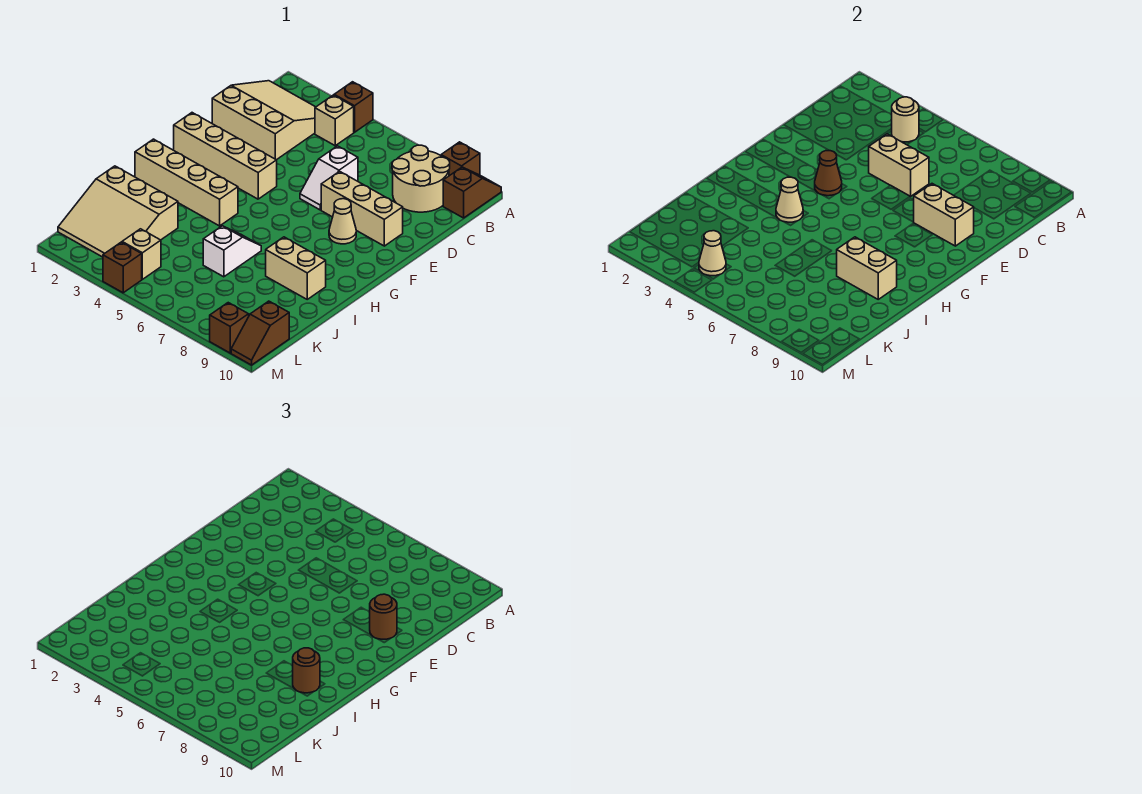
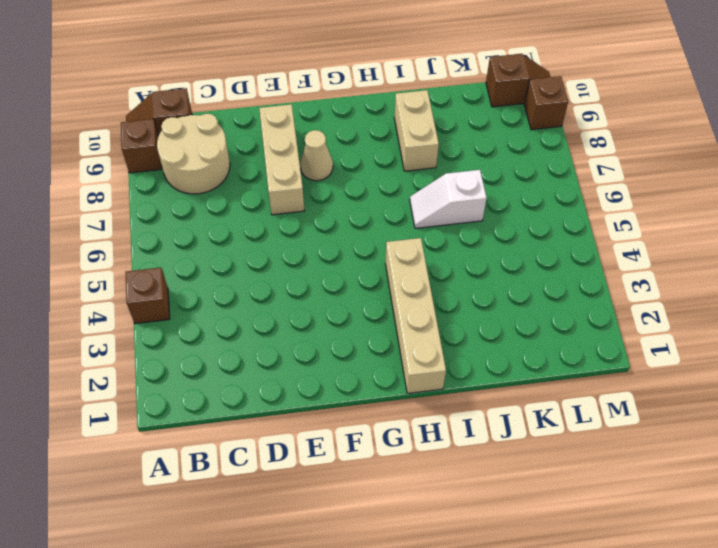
none -> tan slope B1:D3 level 1 top D
none -> tan brick B4 level 1
none -> white slope D6:E6 level 1 top D

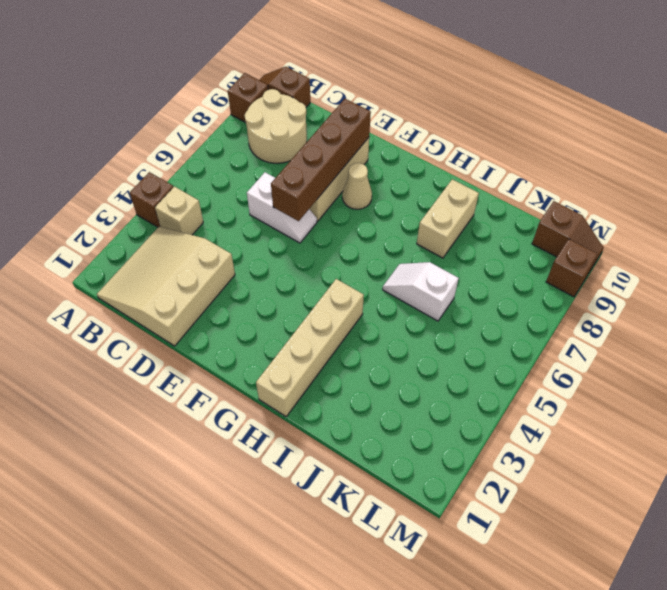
brown brick E6:E9 level 2 -> tan brick E8:E9 level 2
none -> tan brick F1:F4 level 1
none -> tan slope J1:L3 level 1 top J
none -> tan brick L4 level 1

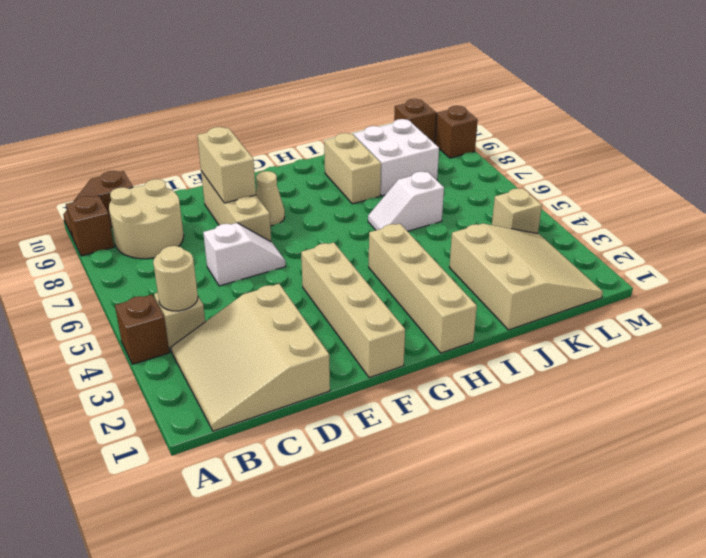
white brick J8:K9 level 1 -> none
none -> brown brick M4 level 1
none -> tan brick D5:D6 level 2
none -> brown cone F4 level 2

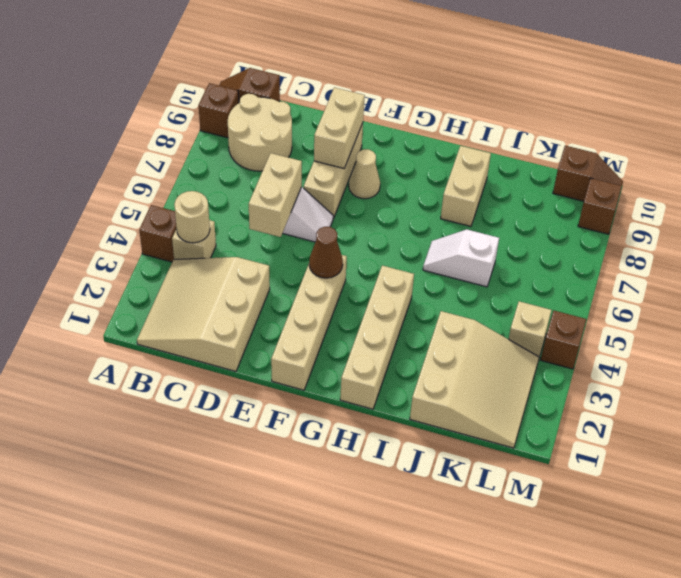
none -> tan cone H4 level 2
none -> tan brick I8:I9 level 2
none -> tan cone L4 level 2

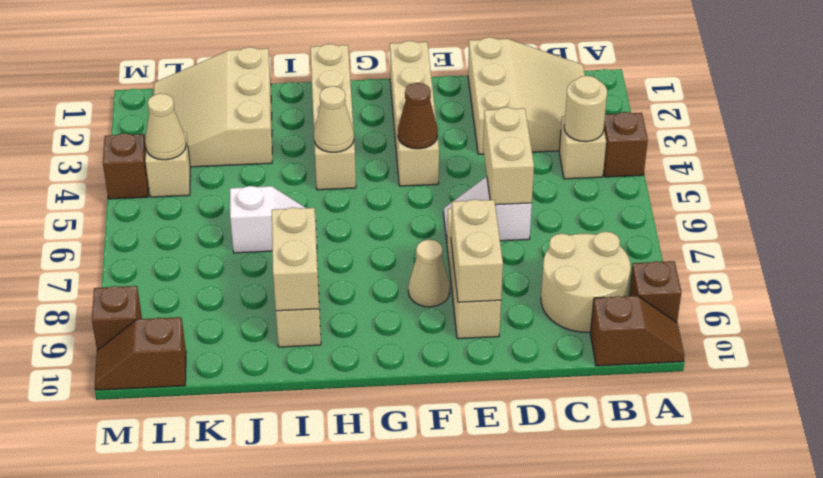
none -> brown round brick E9 level 3
none -> brown round brick I9 level 3

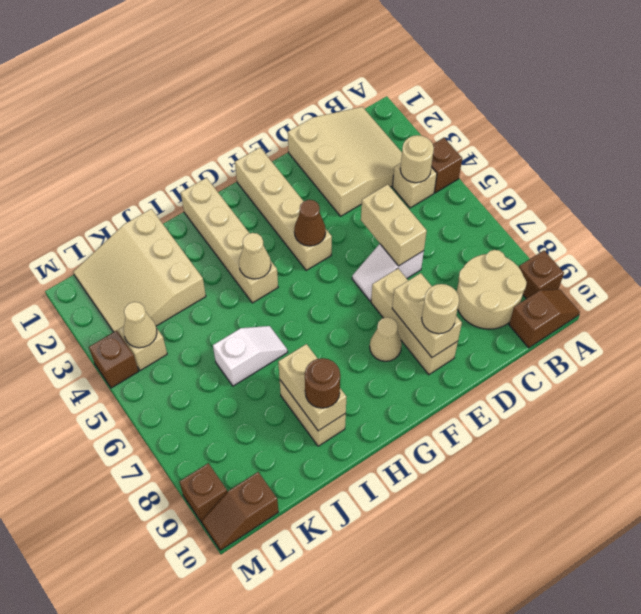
tan round brick E9 level 3 -> brown round brick E9 level 3

